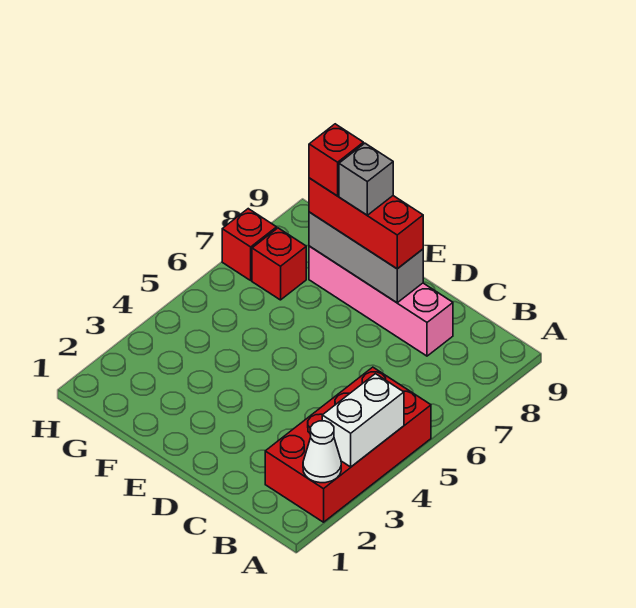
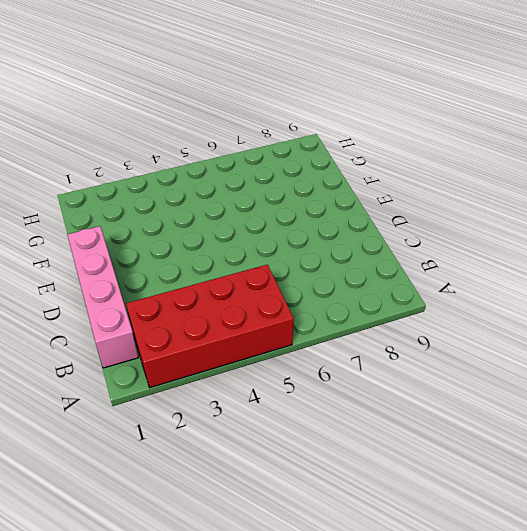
pink brick B1:E1 level 1 -> pink brick C8:F8 level 1
none -> red brick G7 level 1
none -> red brick H7 level 1

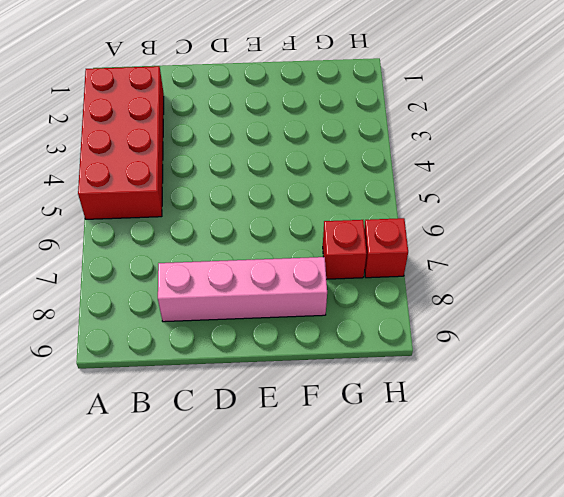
none -> white cone A2 level 2
none -> white brick A3:A4 level 2

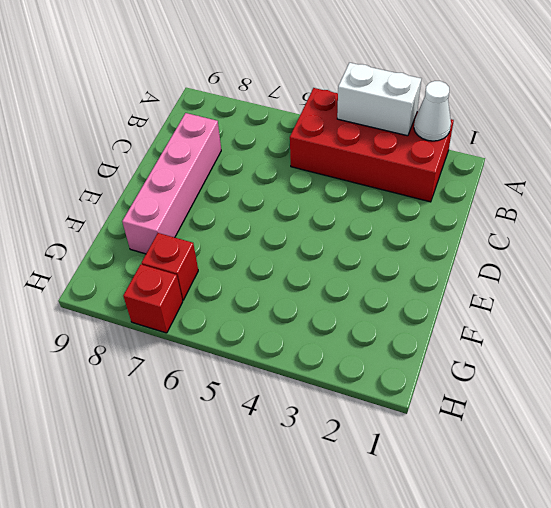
none -> grey brick D8:F8 level 2
none -> red brick D8:F8 level 3

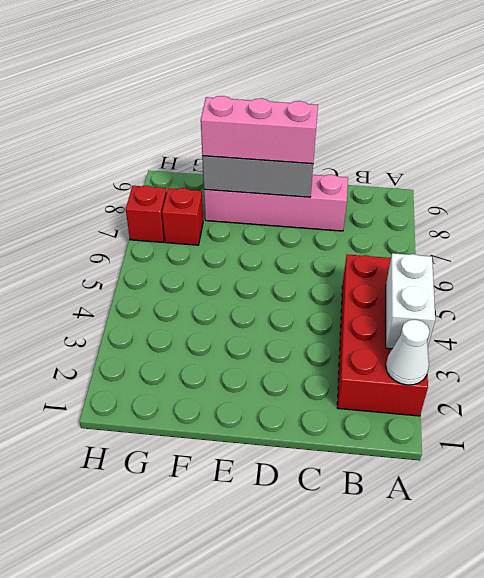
pink brick D8:F8 level 3 -> red brick D8:F8 level 3
none -> grey brick E8 level 4
none -> red brick F8 level 4

